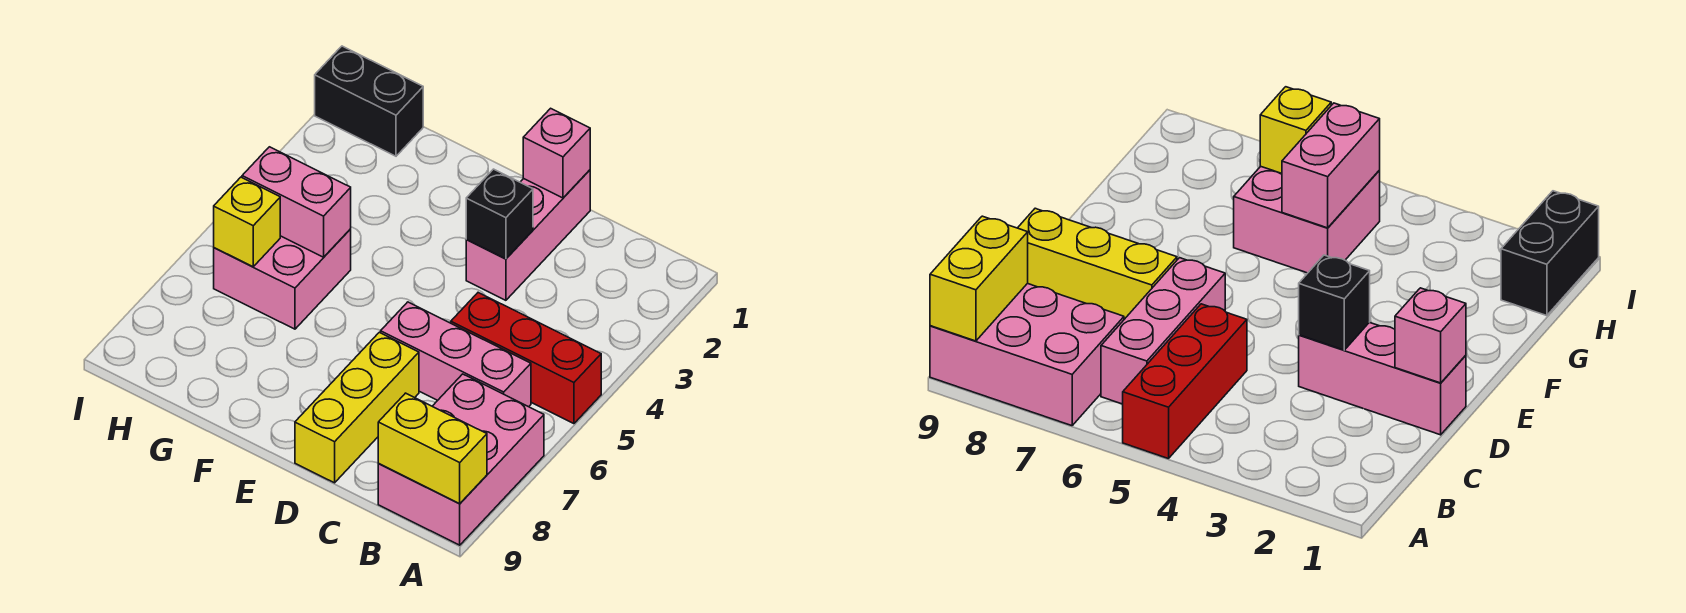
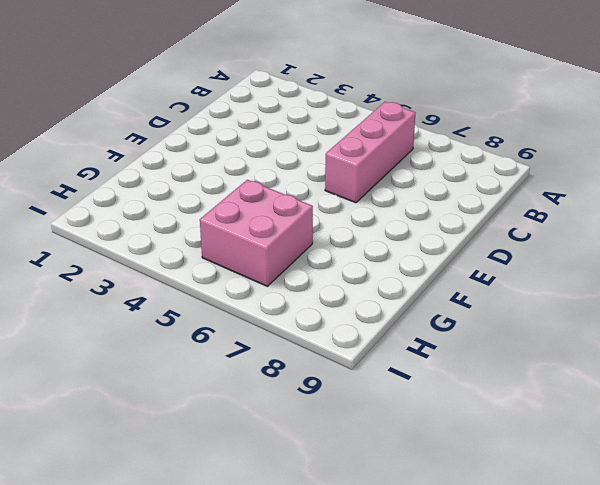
none -> red brick A5:C5 level 1
none -> pink brick A7:B9 level 1
none -> pink brick D1:D3 level 1

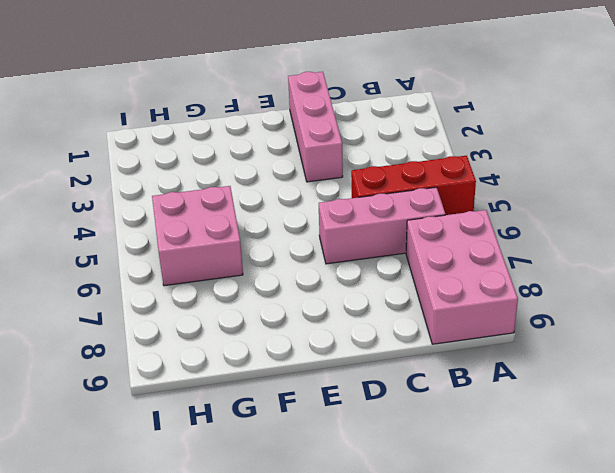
none -> yellow brick D7:D9 level 1
none -> black brick H1:I1 level 1
none -> yellow brick A9:B9 level 2

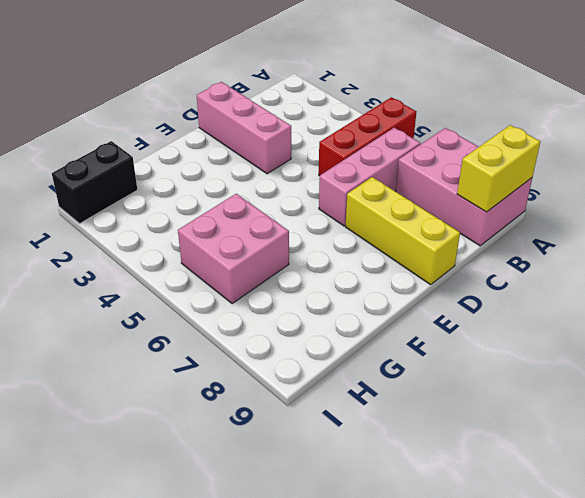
none -> pink brick D1 level 2
none -> black brick D3 level 2
none -> pink brick G5:H5 level 2

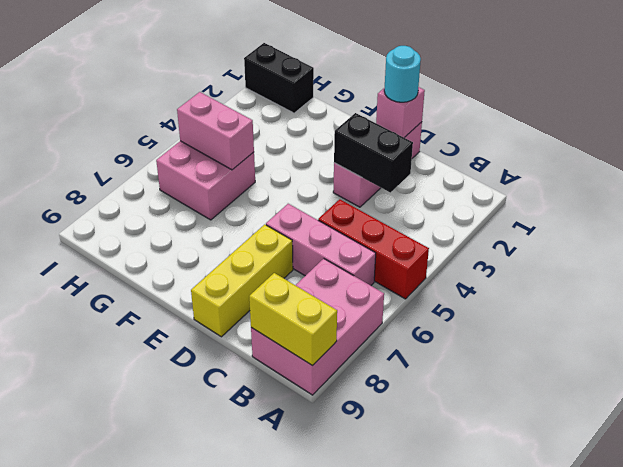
black brick C3:D3 level 2 -> black brick D3 level 2
cyan round brick D1 level 3 -> none
none -> yellow brick H6 level 2

